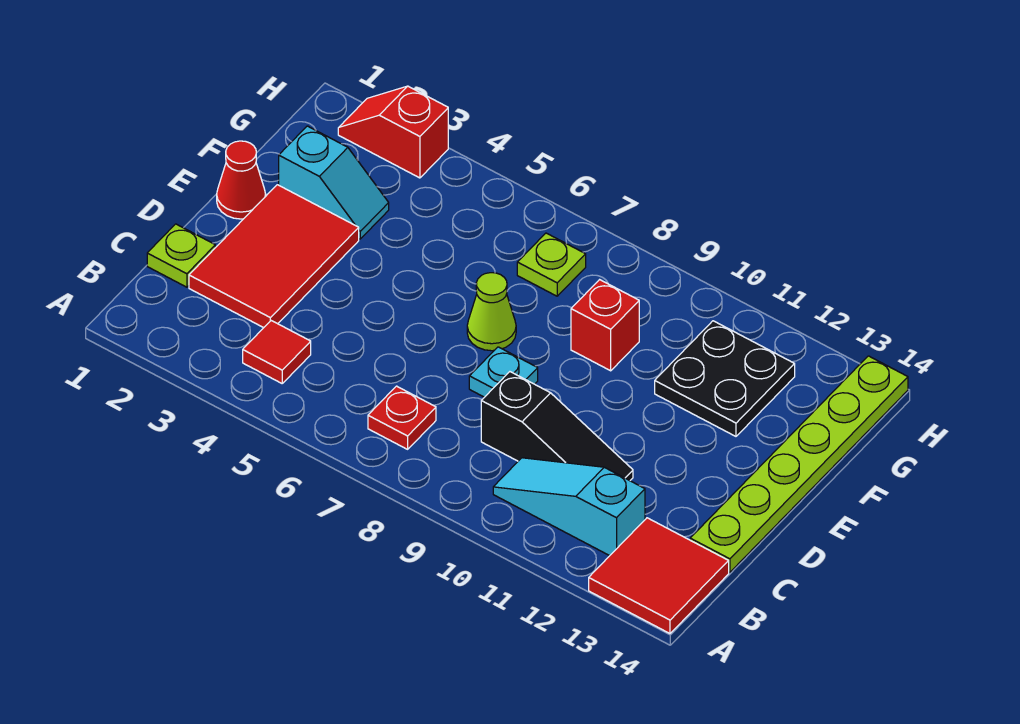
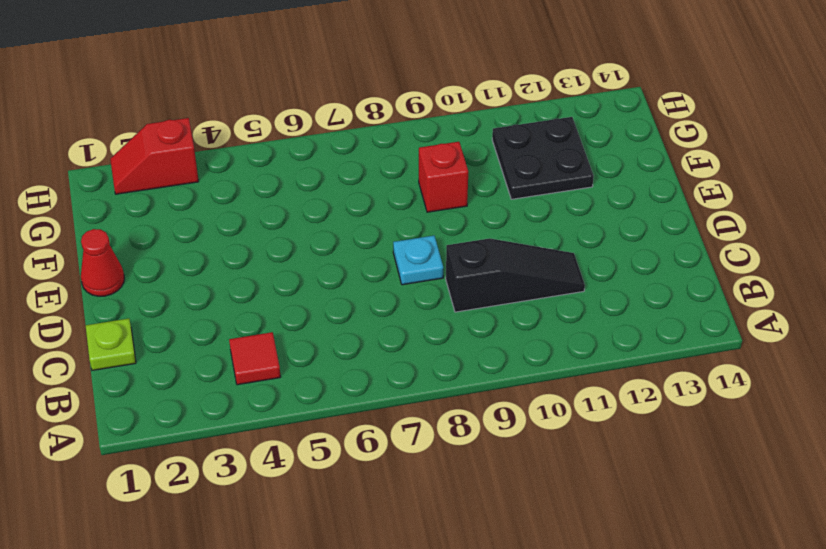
none -> red tile A13:B14 level 1
none -> red plate B7 level 1
none -> cyan slope B10:B12 level 1 top 12

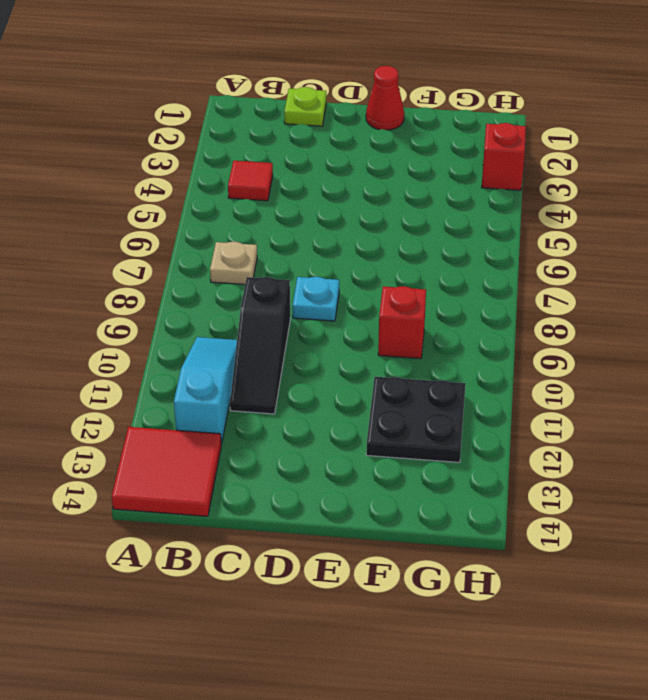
tan plate B7 level 1 -> red plate B7 level 1
none -> red tile C2:E3 level 1
none -> lime plate C14:H14 level 1
none -> lime cone E7 level 1

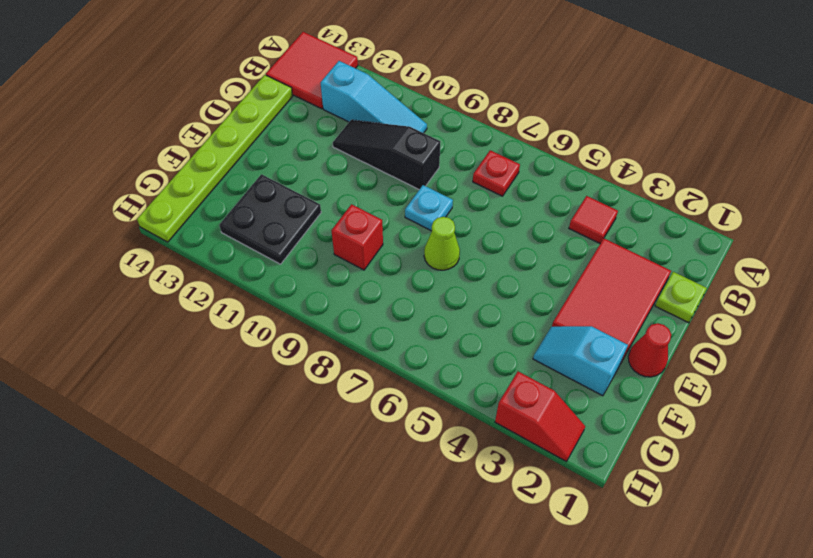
none -> lime plate G7 level 1

